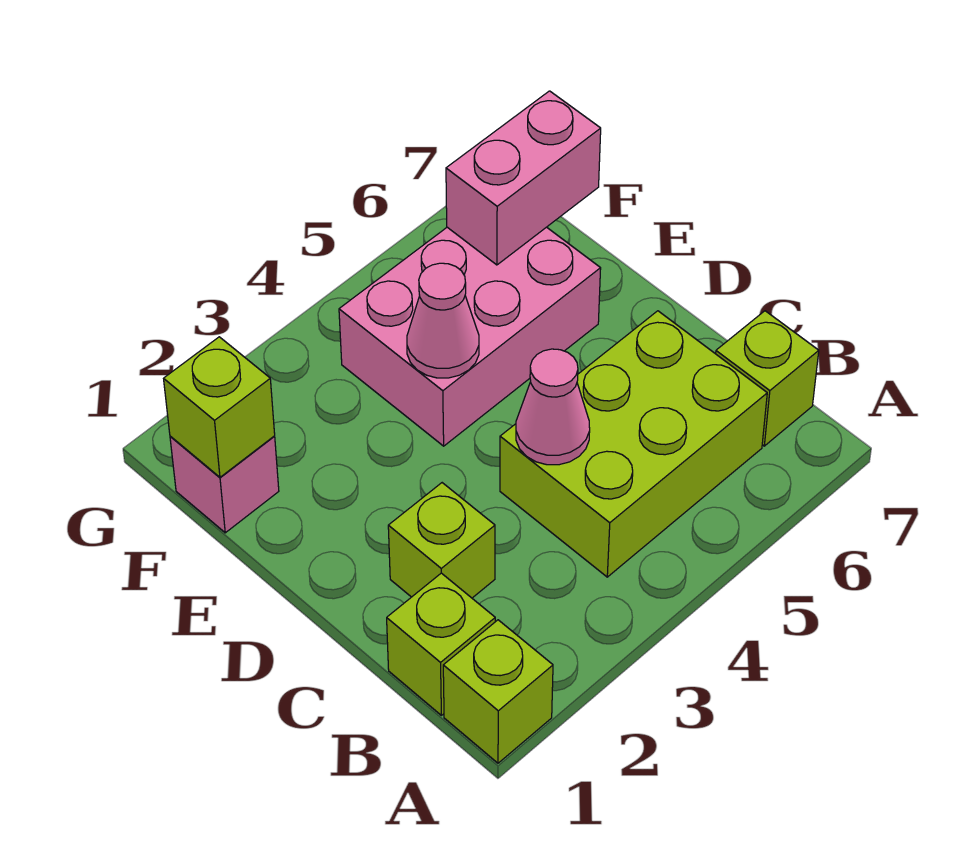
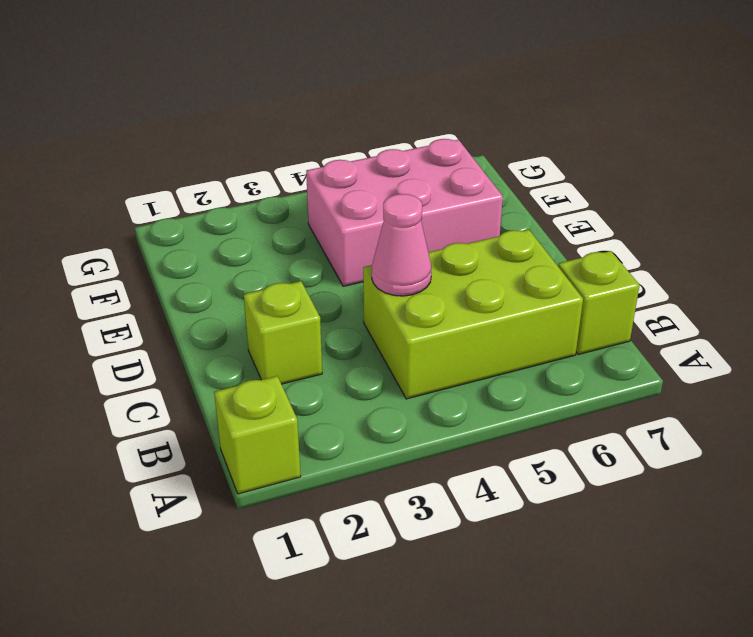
none -> lime brick B1 level 1
none -> pink brick F1 level 1

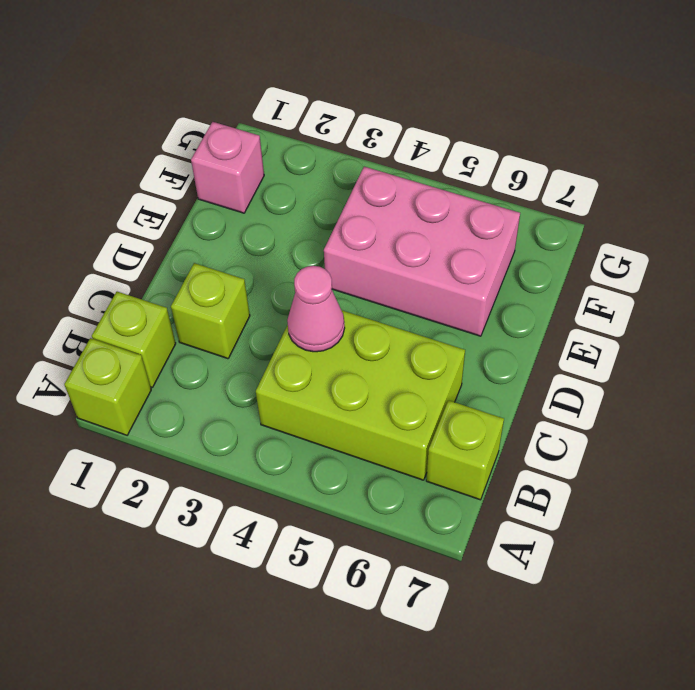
none -> pink cone E4 level 2
none -> lime brick F1 level 2

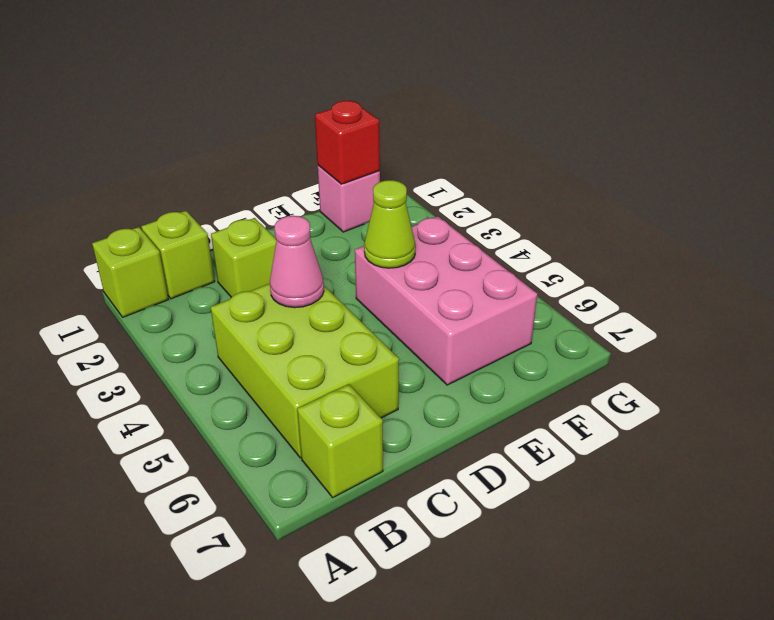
lime cone E4 level 2 -> pink cone E4 level 2
red brick F1 level 2 -> lime brick F1 level 2
none -> pink brick F6:F7 level 2

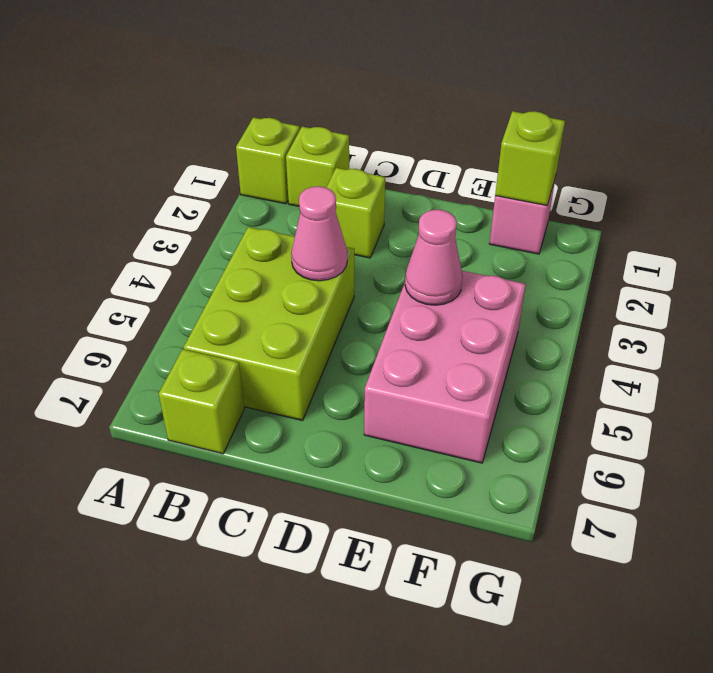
none -> pink brick F6:F7 level 2

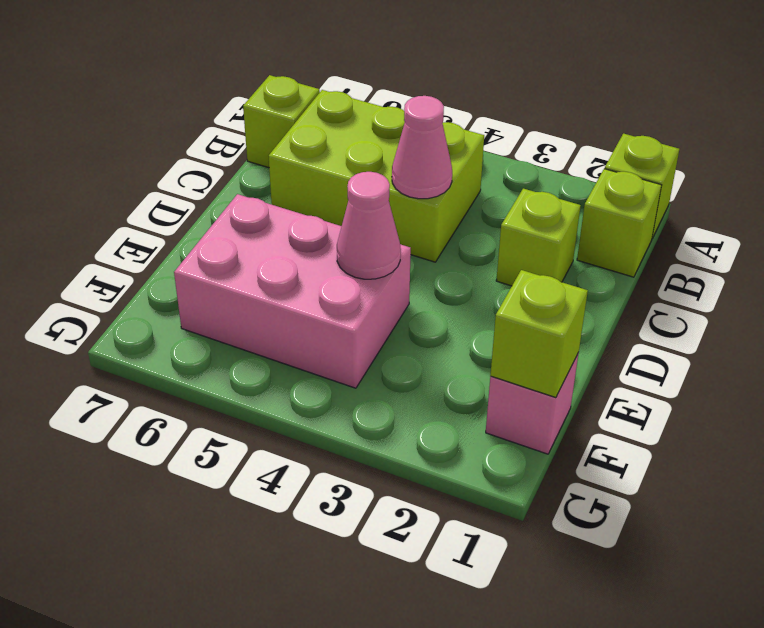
none -> pink brick F6:F7 level 2

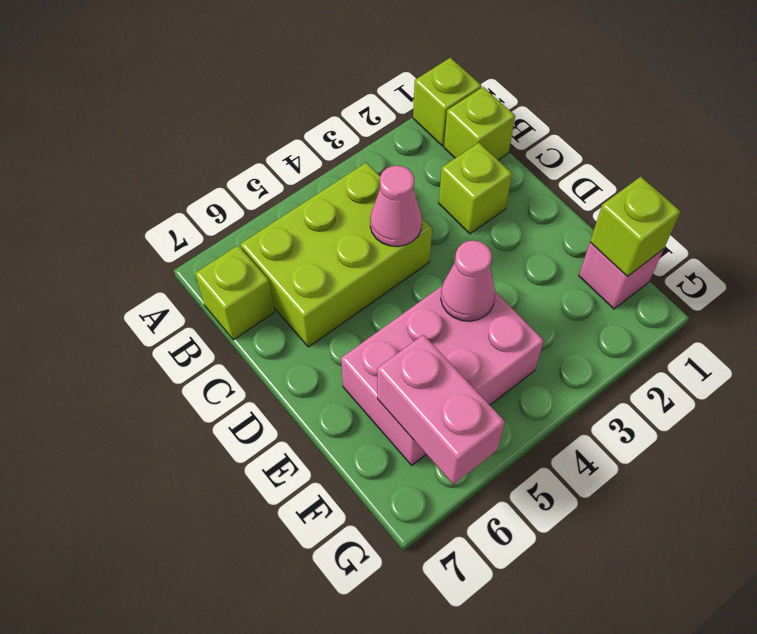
pink brick F6:G6 level 2 -> pink brick F6:F7 level 2

